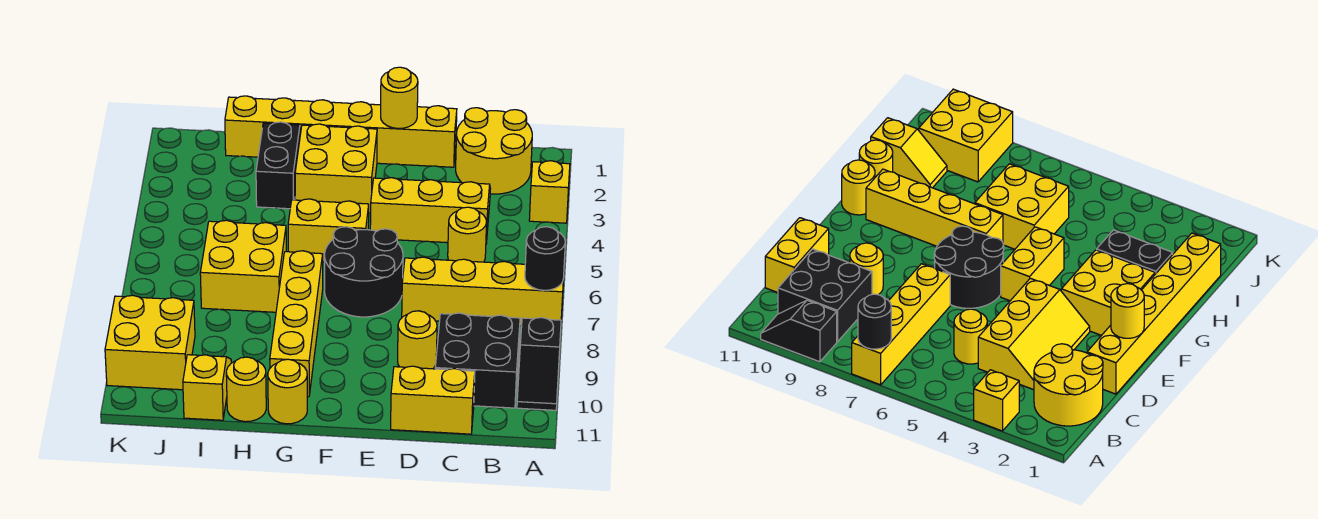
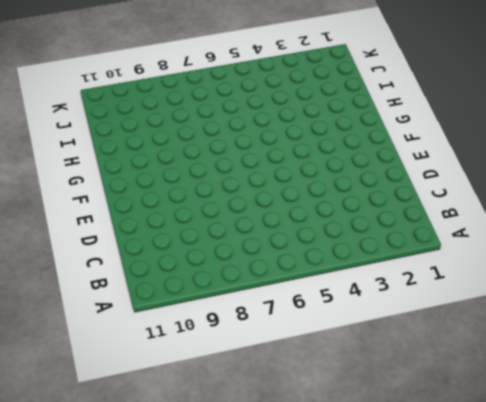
none -> yellow brick A3 level 1
none -> yellow brick A7:D7 level 1
none -> black slope A9:A10 level 1 top 9

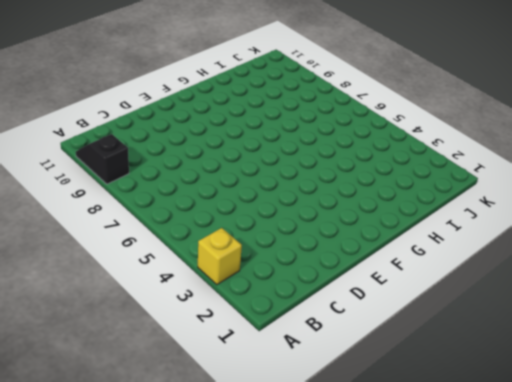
none -> yellow brick A7:D7 level 1
none -> yellow round brick B1:C2 level 1
none -> black brick B9:C10 level 1

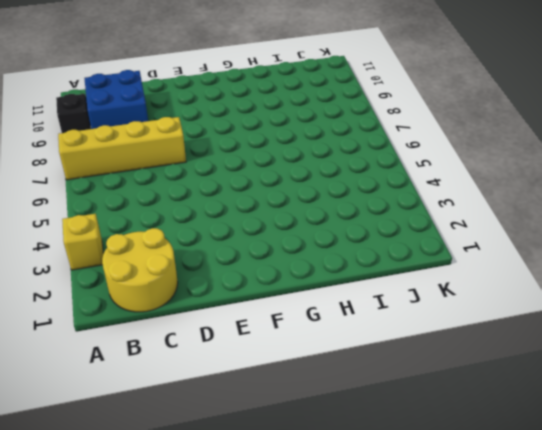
blue brick B9:C10 level 1 -> black brick B9:C10 level 1
none -> yellow slope C3:E4 level 1 top 4
none -> yellow round brick C5 level 1
none -> yellow brick C11:D11 level 1

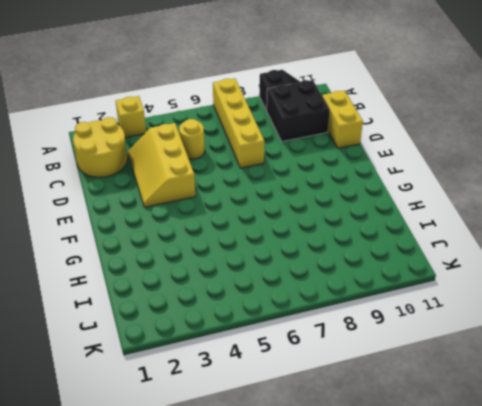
none -> yellow brick D1:I1 level 1
none -> yellow round brick D9 level 1
none -> black round brick E6:F7 level 1

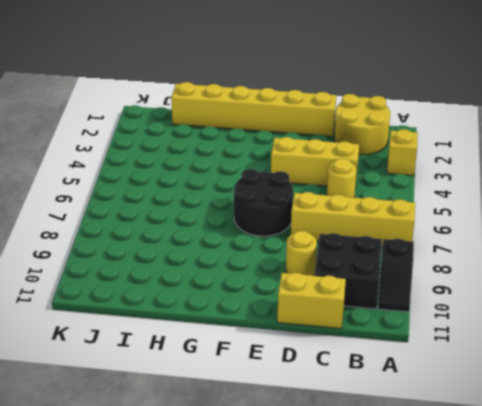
none -> yellow brick F2:G3 level 1
none -> yellow brick F5:G5 level 1
none -> yellow brick G7:G10 level 1

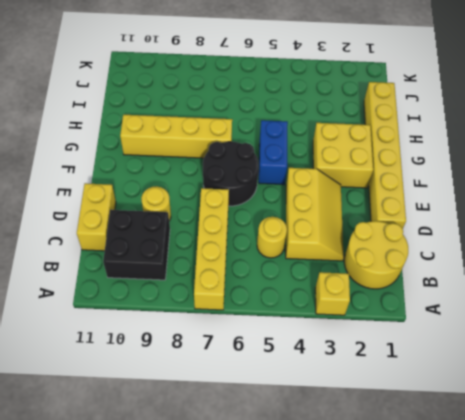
blue brick F5:G5 level 1 -> yellow brick F5:G5 level 1
none -> black slope A9:A10 level 1 top 9
none -> yellow round brick G11 level 1
none -> black brick H2:H3 level 1

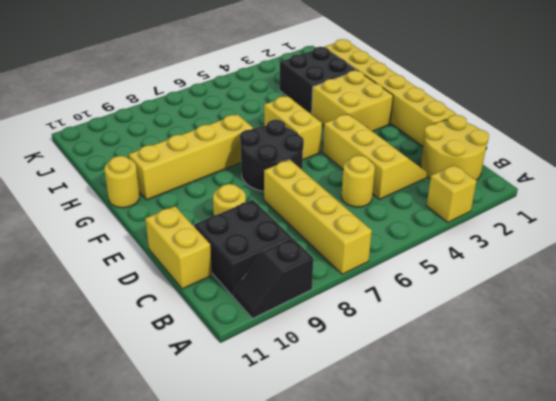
black brick H2:I3 level 1 -> black brick H2:H3 level 1
none -> yellow brick H6:I7 level 1
none -> yellow round brick H11 level 1
none -> yellow slope I10:I11 level 1 top 11

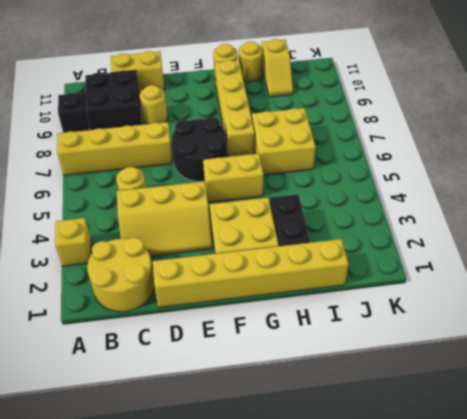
none -> yellow brick J9:K10 level 1
none -> black round brick A7 level 2
none -> yellow round brick E1 level 2

